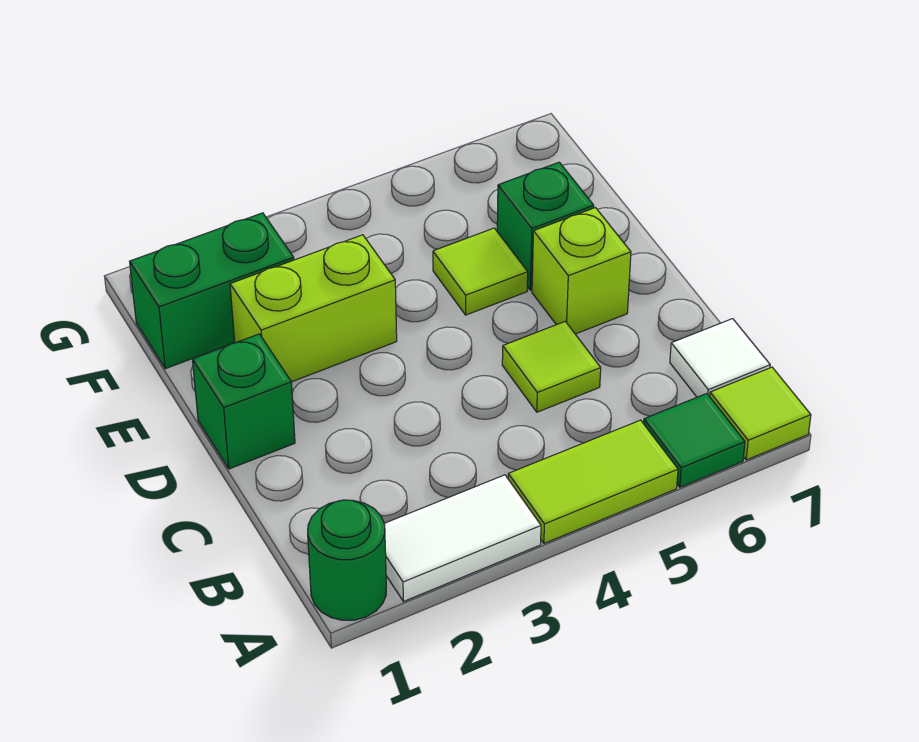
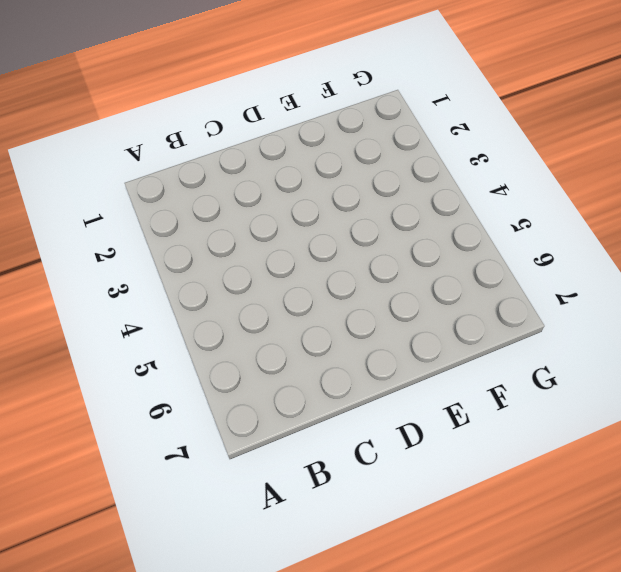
none -> green round brick A1 level 1
none -> white tile A2:A3 level 1
none -> lime tile A4:A5 level 1

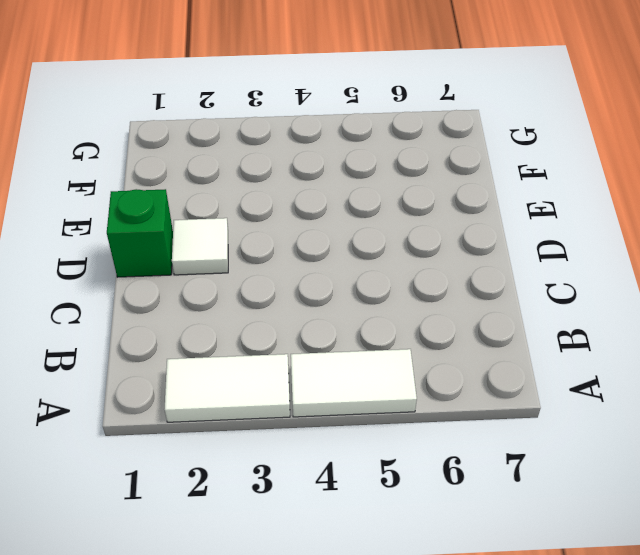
white tile A4:A5 level 1 -> lime tile A4:A5 level 1
white tile D2 level 1 -> white tile B7 level 1
none -> green round brick A1 level 1
none -> green tile A6 level 1
none -> lime tile A7 level 1

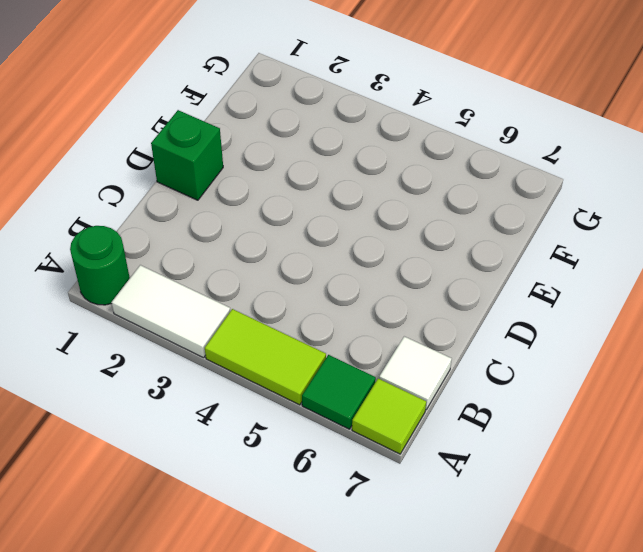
none -> lime tile C5 level 1
none -> lime brick D6 level 1
none -> lime brick E2:E3 level 1

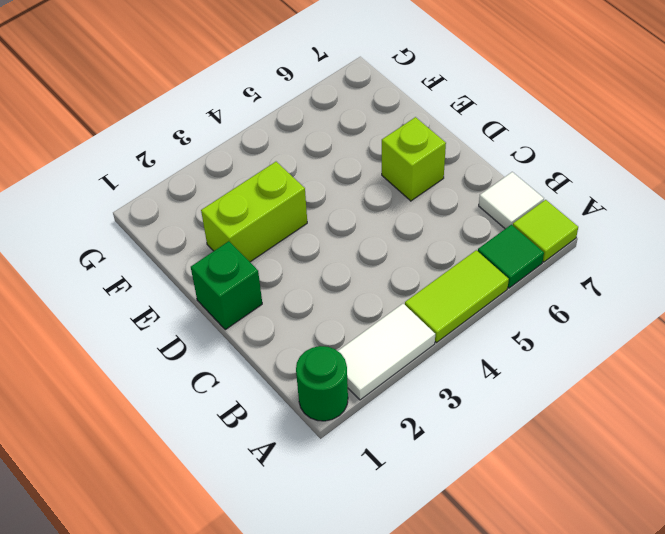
none -> lime tile C5 level 1
none -> lime tile E5 level 1
none -> green brick E6 level 1

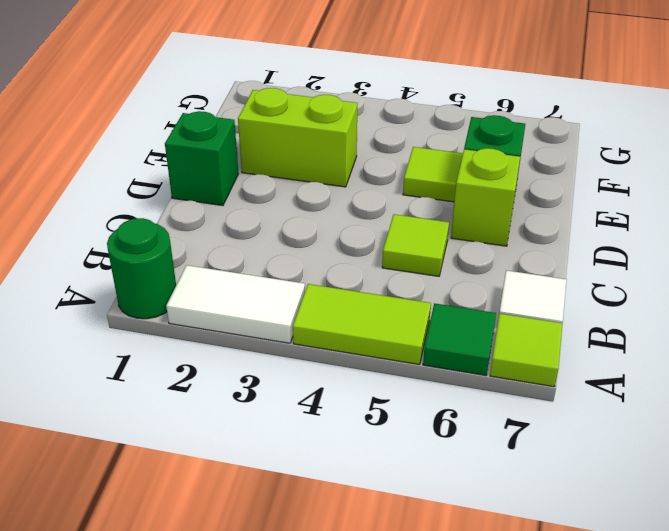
none -> green brick F1:F2 level 1

